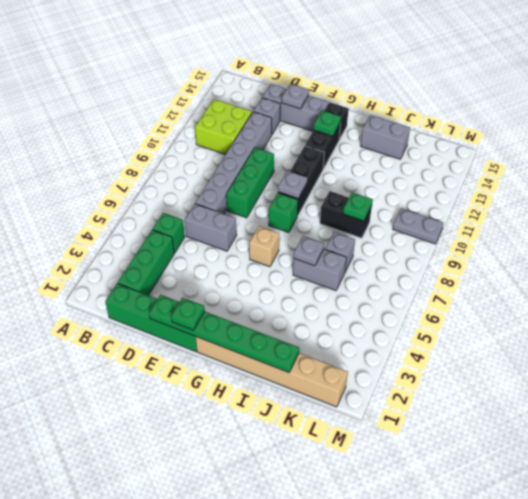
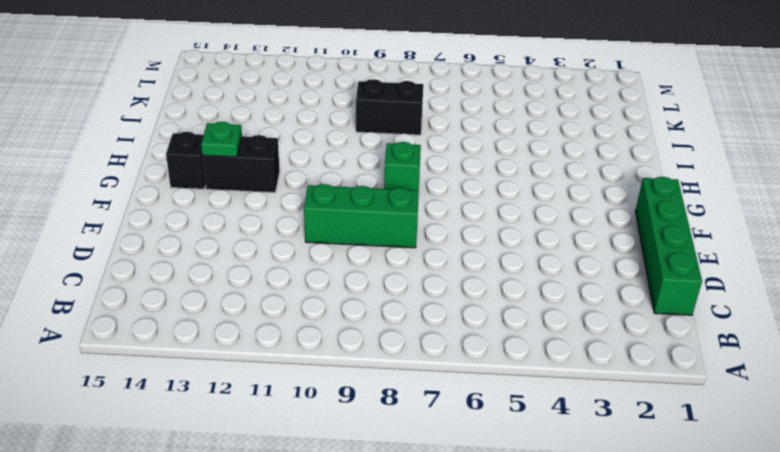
black brick J8:J9 level 1 -> black brick I9:J9 level 1
none -> lime brick B11:C12 level 1
none -> green brick C2:C4 level 1
none -> green brick C5 level 1

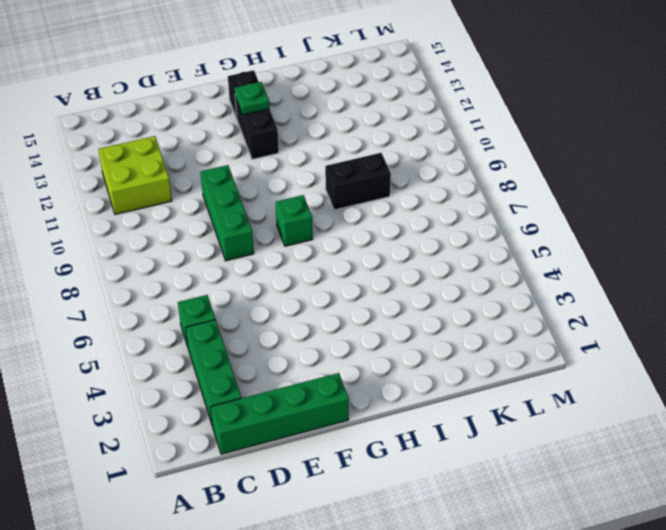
none -> grey brick D6:E6 level 1
none -> grey brick D7:D12 level 1
none -> grey brick D13 level 1

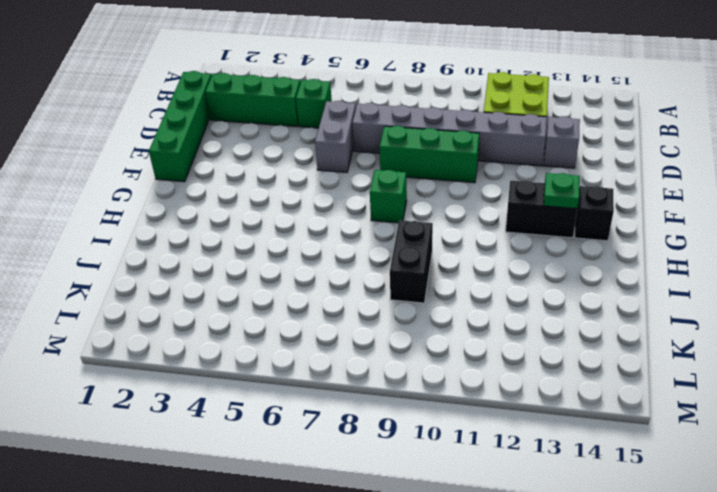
none -> grey brick D14:F14 level 1
none -> tan brick G1:L1 level 1
none -> tan brick G6 level 1

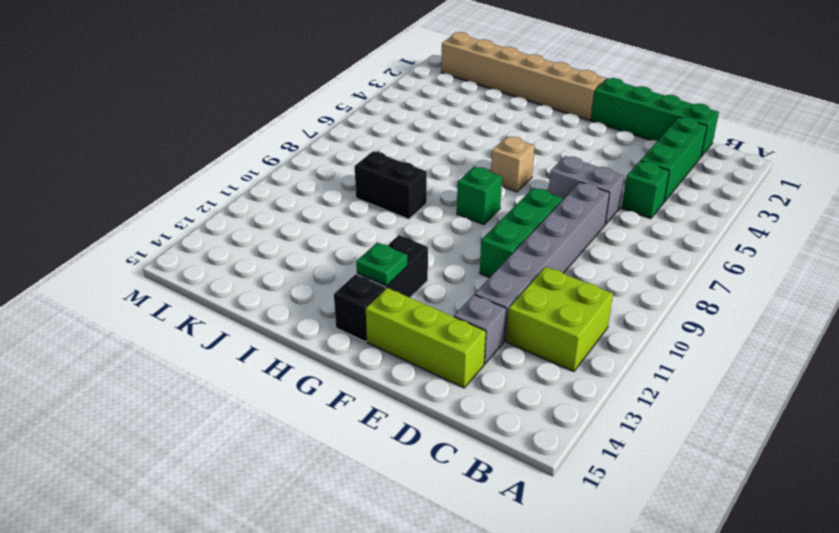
lime brick D14:F14 level 1 -> grey brick D14:F14 level 1
none -> black brick G9:G11 level 1
none -> grey brick I6:J6 level 1
none -> grey brick I14:J14 level 1

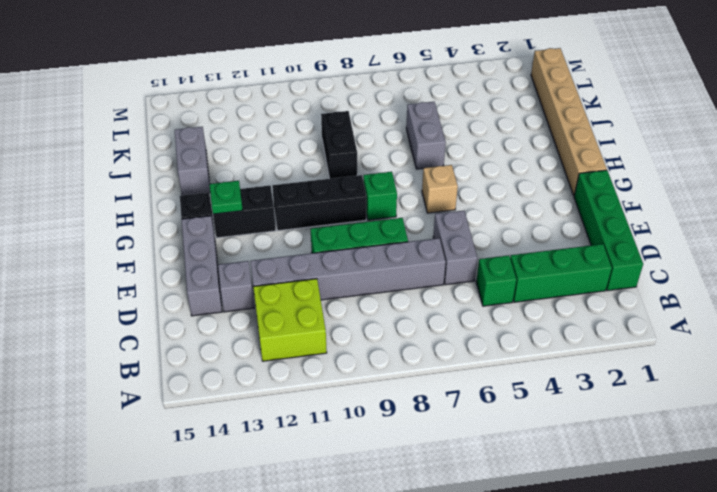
none -> grey brick J7 level 1
none -> grey plate L10:M10 level 1
none -> green plate E1:J1 level 2

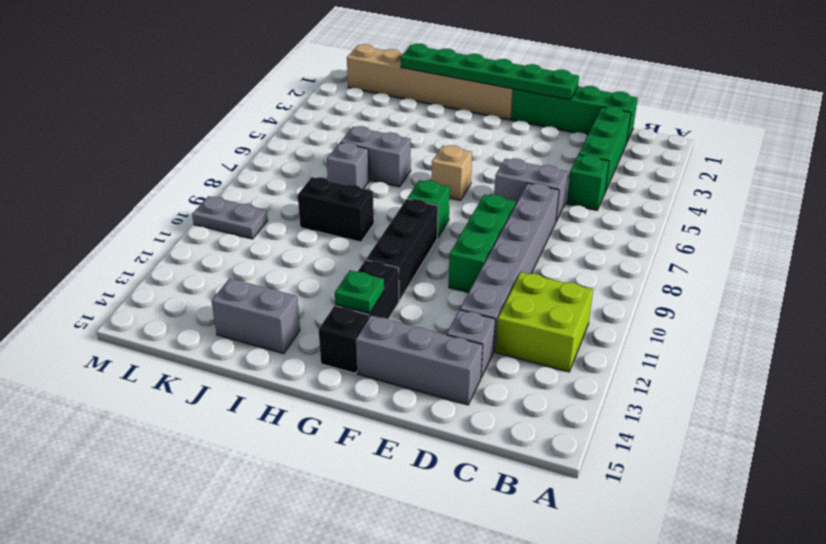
none -> grey plate E14 level 2
none -> grey plate G9 level 2
none -> grey plate I6 level 2

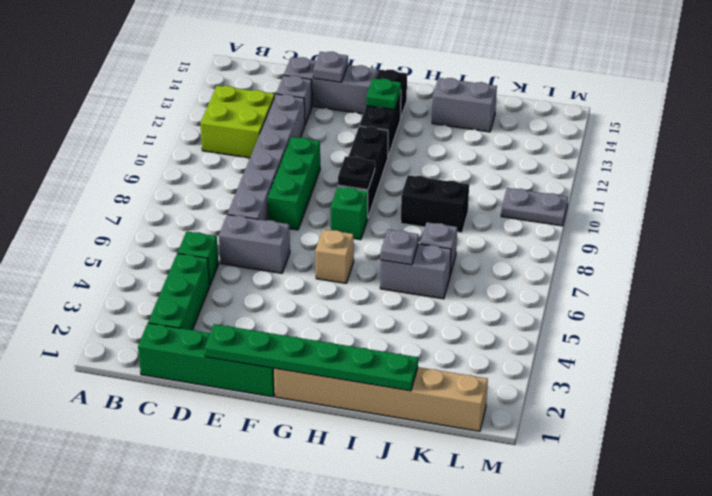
black plate G9 level 2 -> grey plate G9 level 2
none -> green plate J9 level 2
none -> green plate F1 level 3

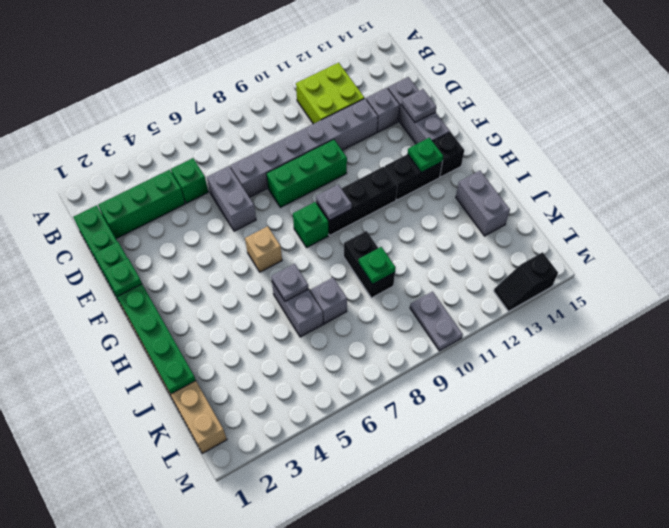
black slope M13:M14 level 1 top 14 -> none

